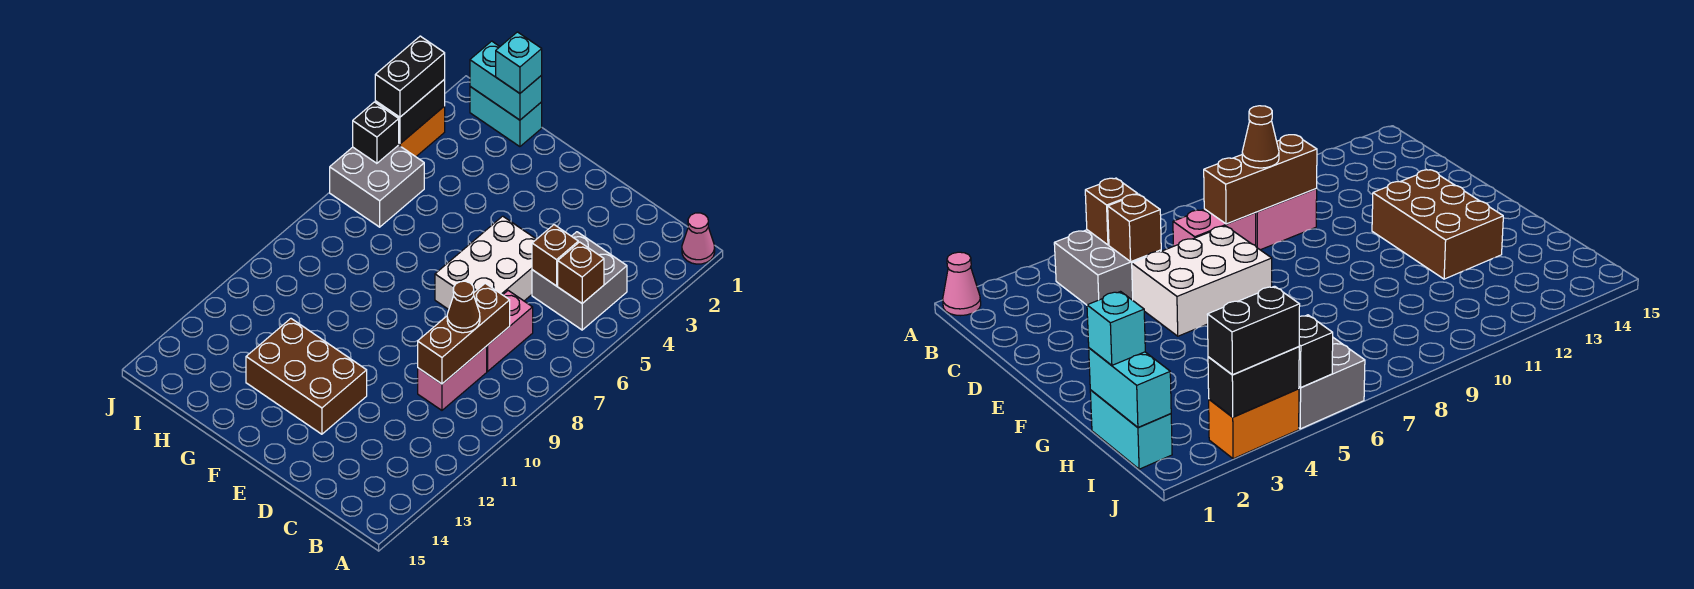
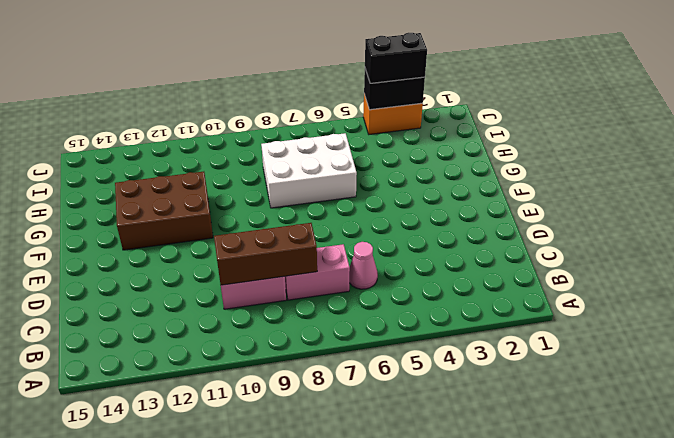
pink cone C6 level 1 -> pink cone A1 level 1
brown brick F11:G13 level 1 -> brown brick E12:G13 level 1
white brick G6:H8 level 1 -> white brick D5:E7 level 1
none -> grey brick B4:C5 level 1
none -> cyan brick H1:I1 level 1
none -> grey brick I5:J6 level 1

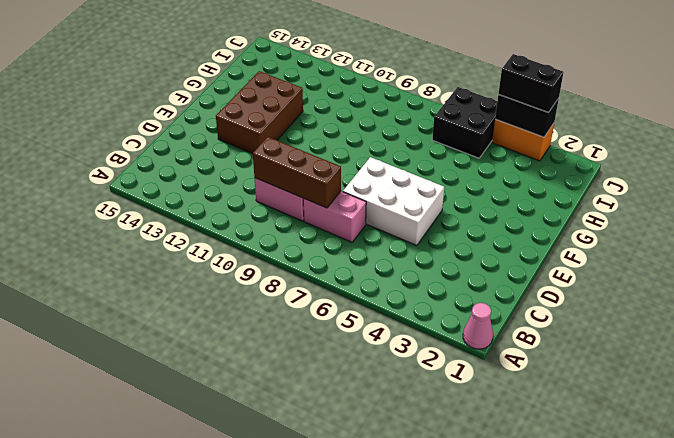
black brick I5:J6 level 1 -> grey brick I5:J6 level 1
none -> grey brick B4:C5 level 1
none -> cyan brick H1:I1 level 1
none -> brown brick B5 level 2

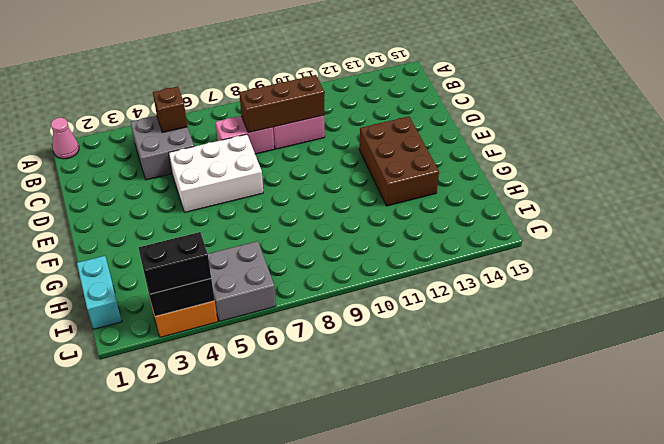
none -> brown brick C5 level 2
none -> cyan brick H1:I1 level 2
none -> black brick J5 level 2

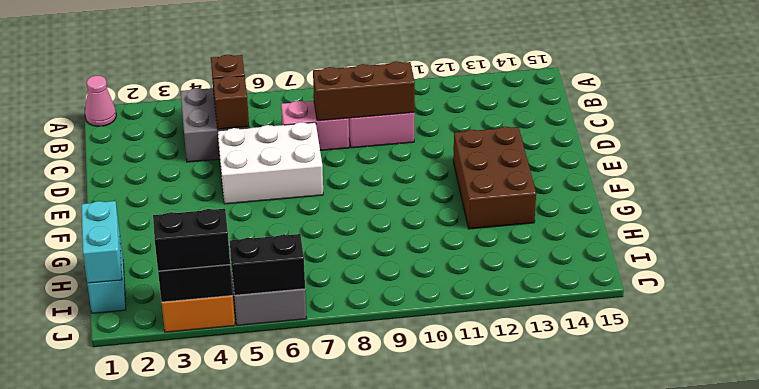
black brick J5:J6 level 2 -> black brick J5 level 2
none -> brown cone C9 level 3
none -> cyan brick H1 level 3

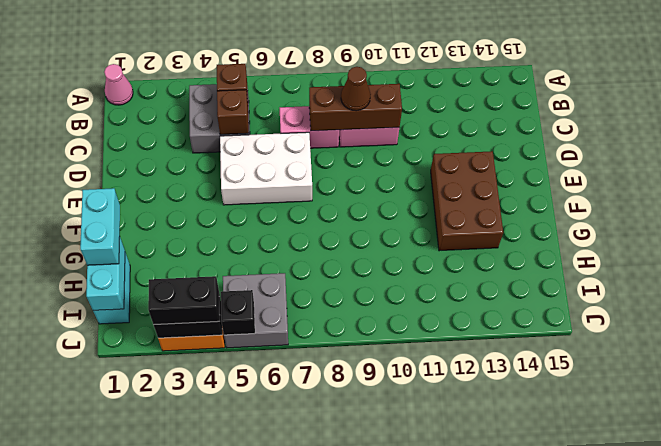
cyan brick G1:H1 level 3 -> cyan brick H1 level 3

